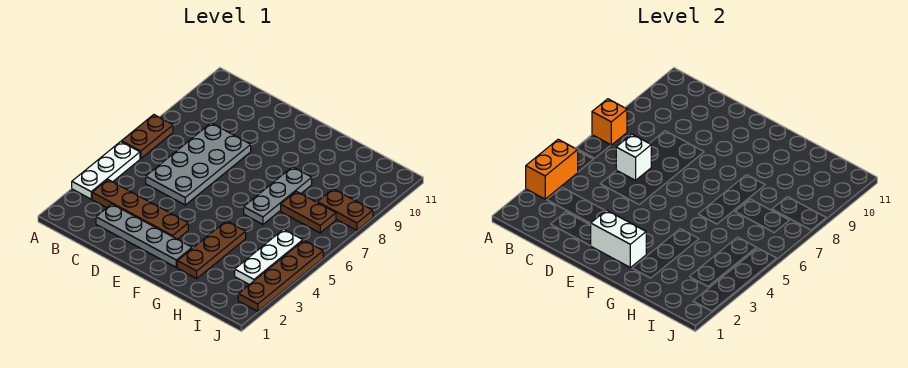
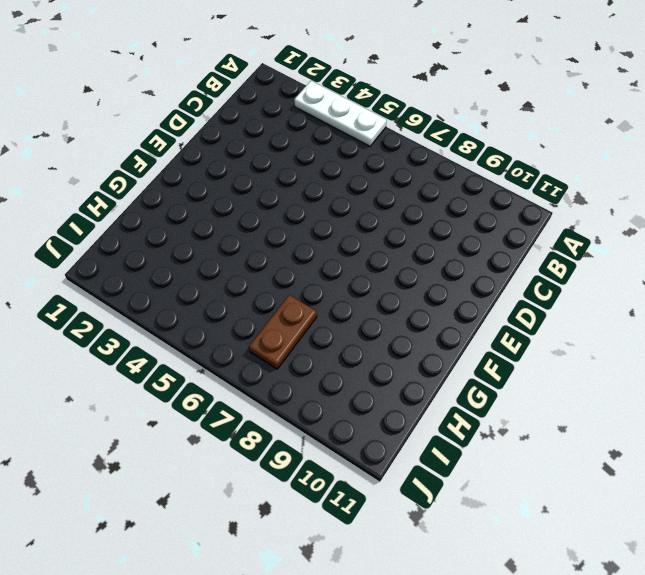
none -> brown plate A6:A7 level 1
none -> brown plate B3:E3 level 1
none -> grey plate C2:F2 level 1

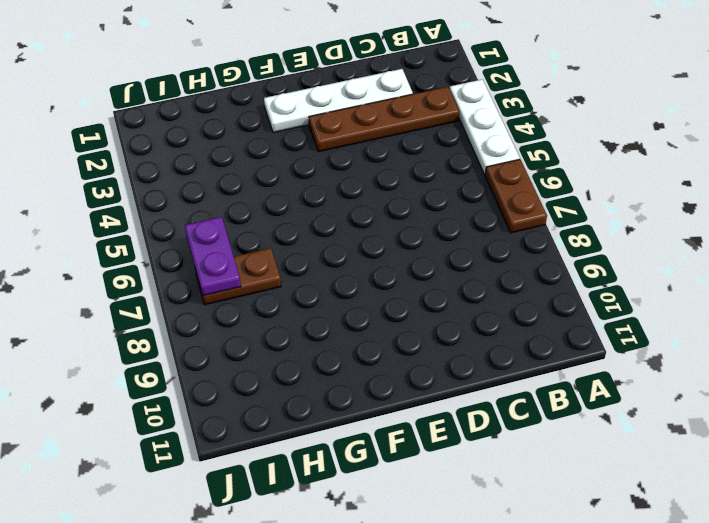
white plate C2:F2 level 1 -> grey plate C2:F2 level 1
purple plate I6:I7 level 2 -> none
none -> grey plate C5:D8 level 1
none -> brown plate G2:G4 level 1
none -> grey plate G6:G8 level 1

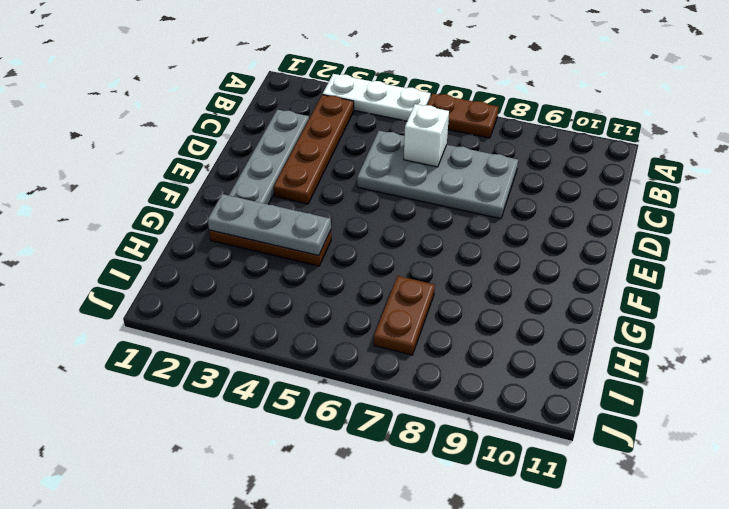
grey plate G2:G4 level 2 -> grey plate G6:G8 level 1
none -> white plate I3:I5 level 1
none -> brown plate I8:J8 level 1
none -> brown plate J2:J5 level 1

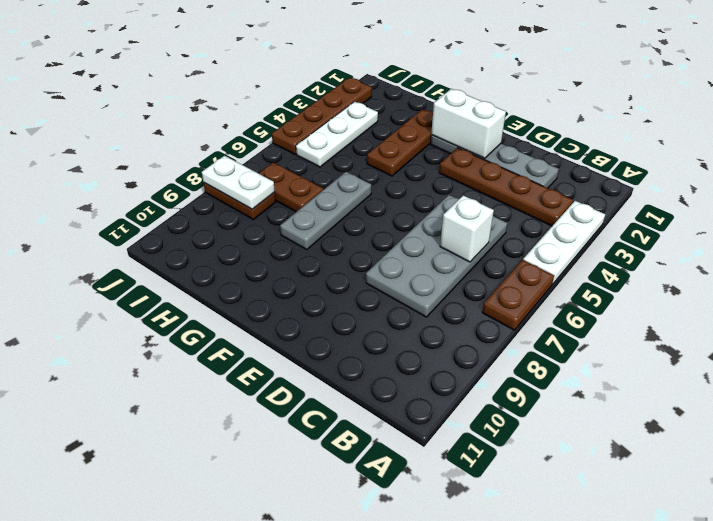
white plate I8:J8 level 2 -> none
none -> orange brick A3:A4 level 2
none -> orange brick A7 level 2

